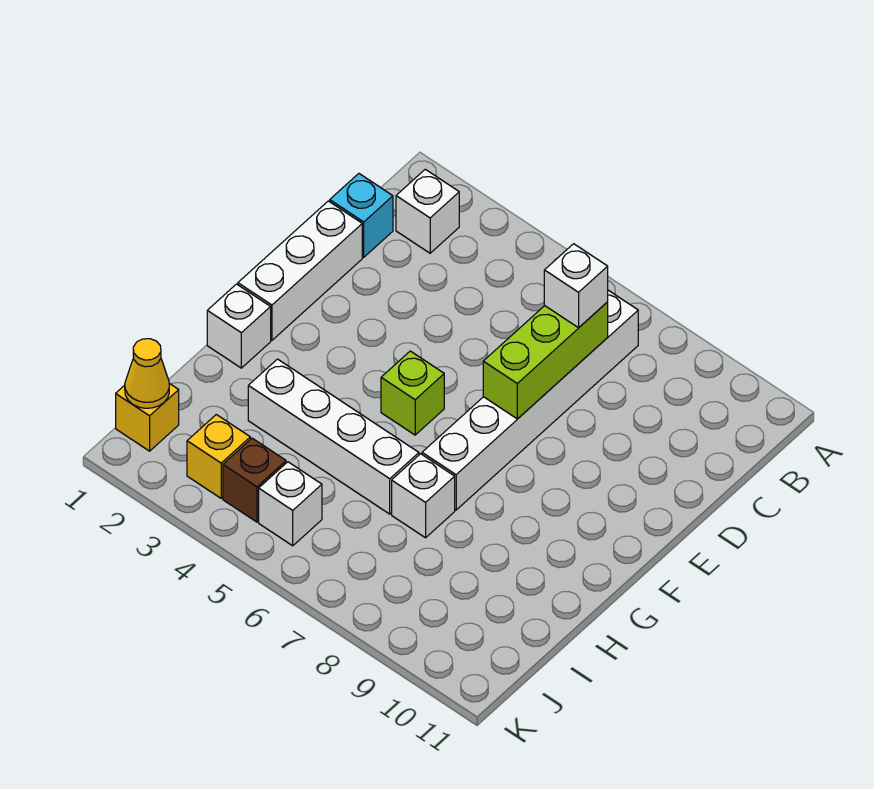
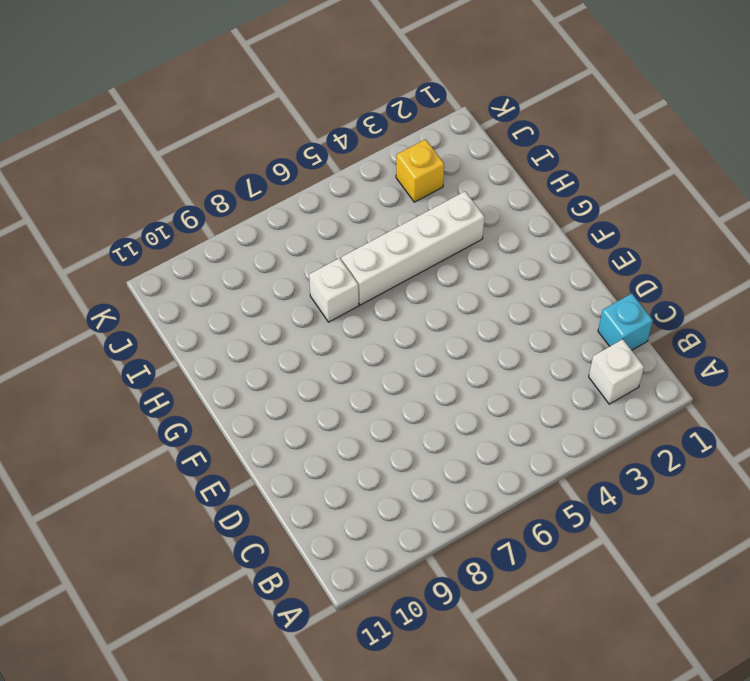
none -> white brick B7:G7 level 1
none -> white brick D1:F1 level 1
none -> lime brick F5 level 1

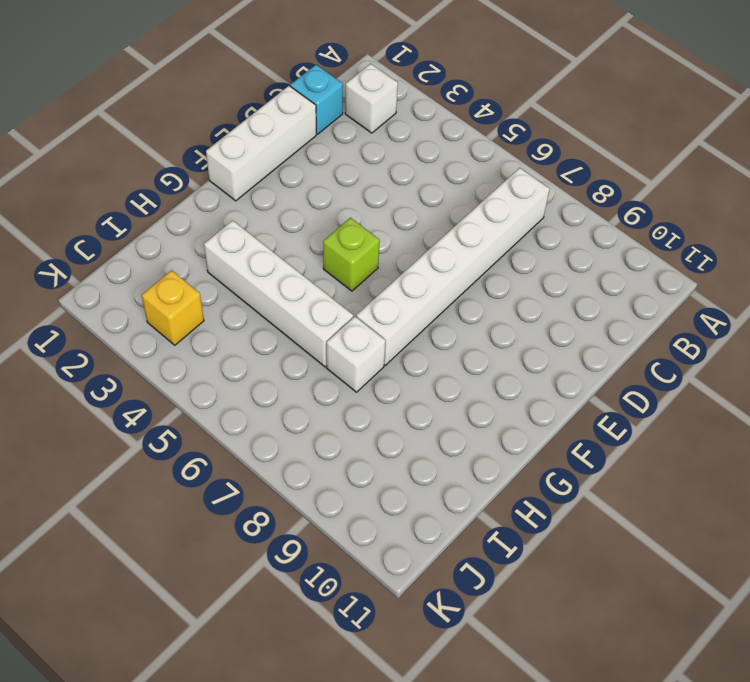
none -> white brick G1 level 1
none -> yellow brick J1 level 1
none -> brown brick J4 level 1

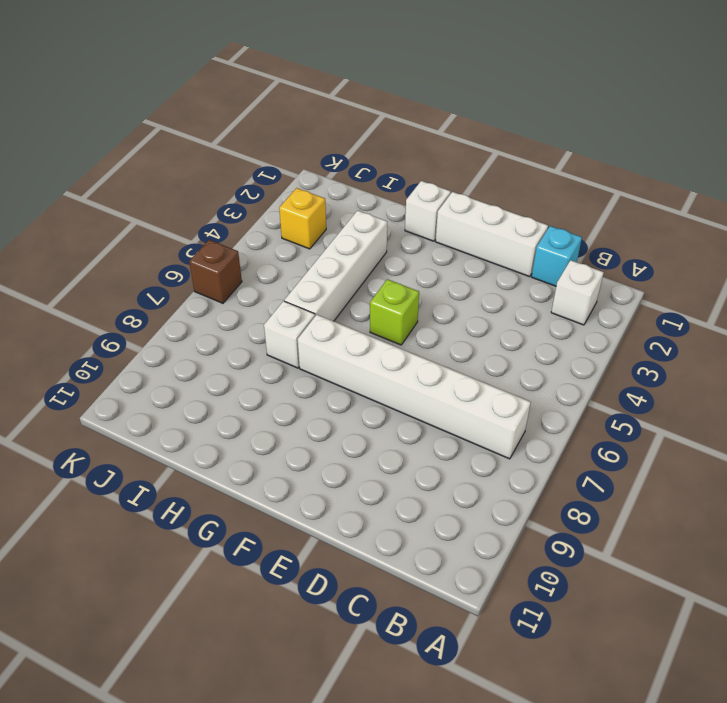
brown brick K6 level 1 -> brown brick J4 level 1
none -> yellow brick J1 level 1
none -> white brick J5 level 1
none -> lime brick C7:E7 level 2

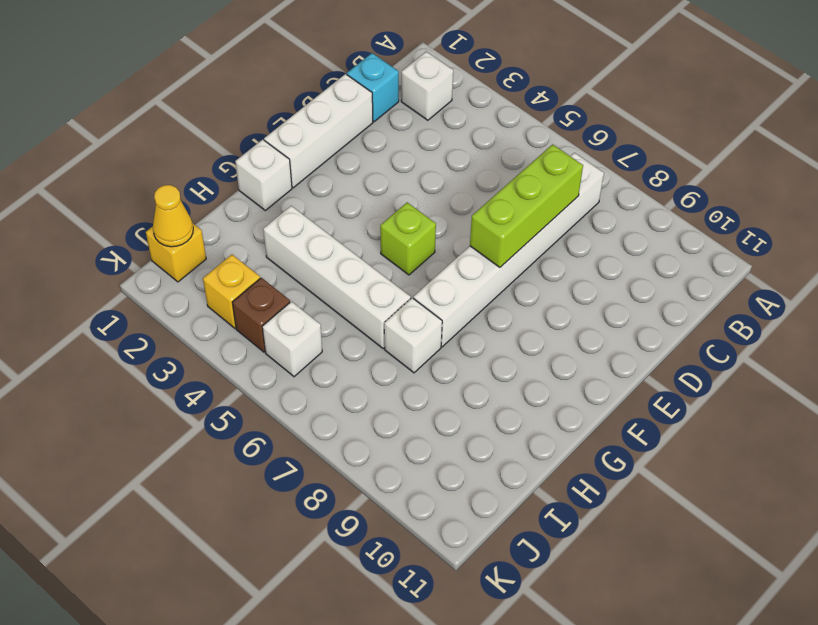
none -> white brick C7 level 3

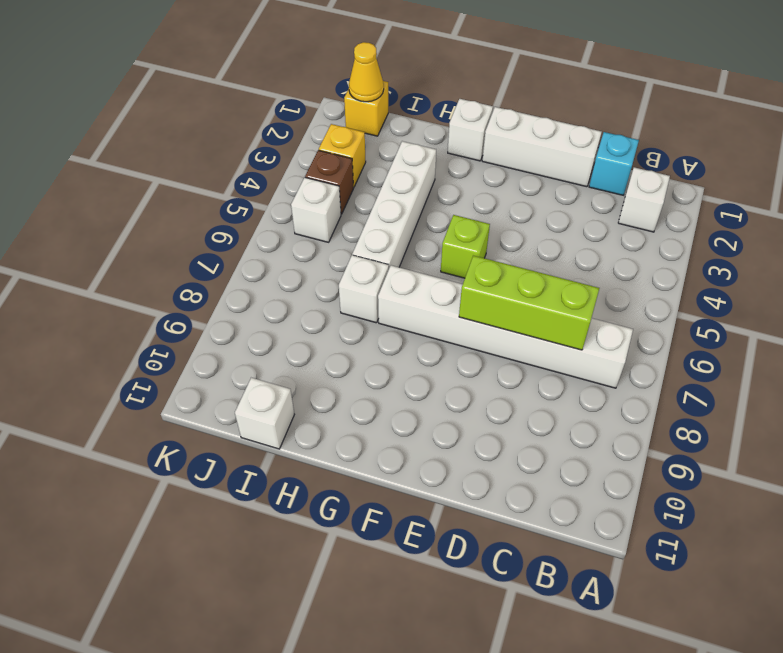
white brick I11 level 1 -> white brick C7 level 3

